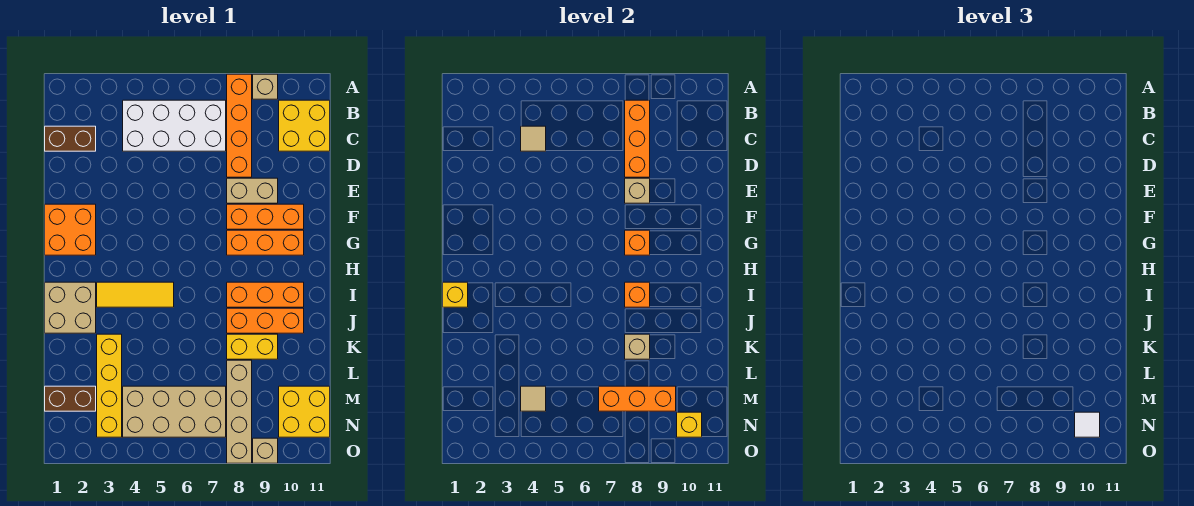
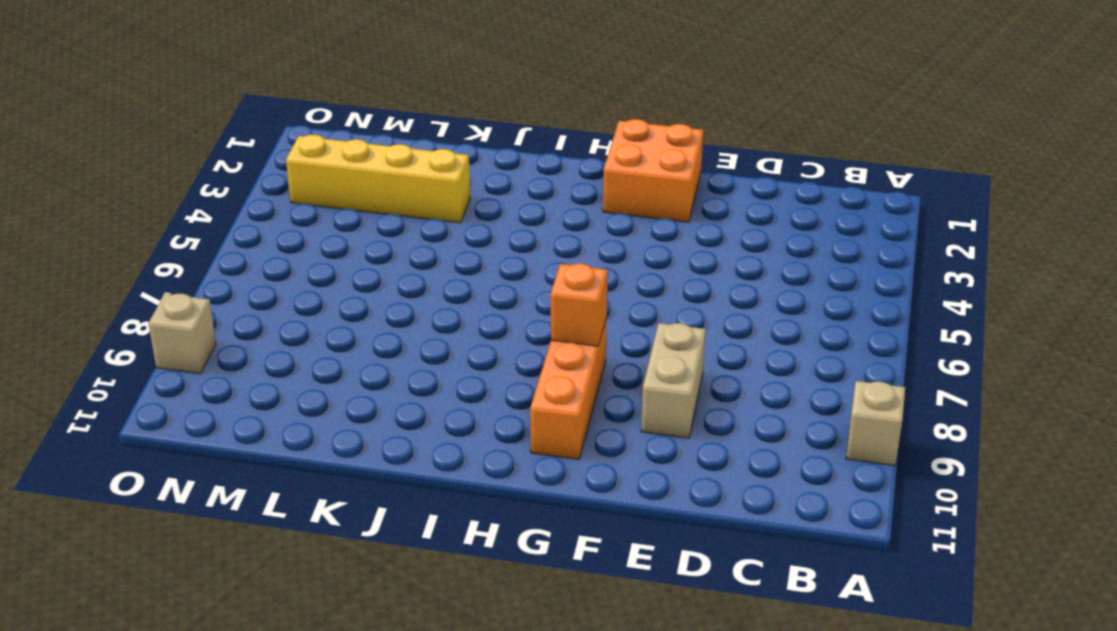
none -> orange brick A8:D8 level 1
none -> white brick B4:C7 level 1
none -> yellow brick B10:C11 level 1
none -> brown brick C1:C2 level 1

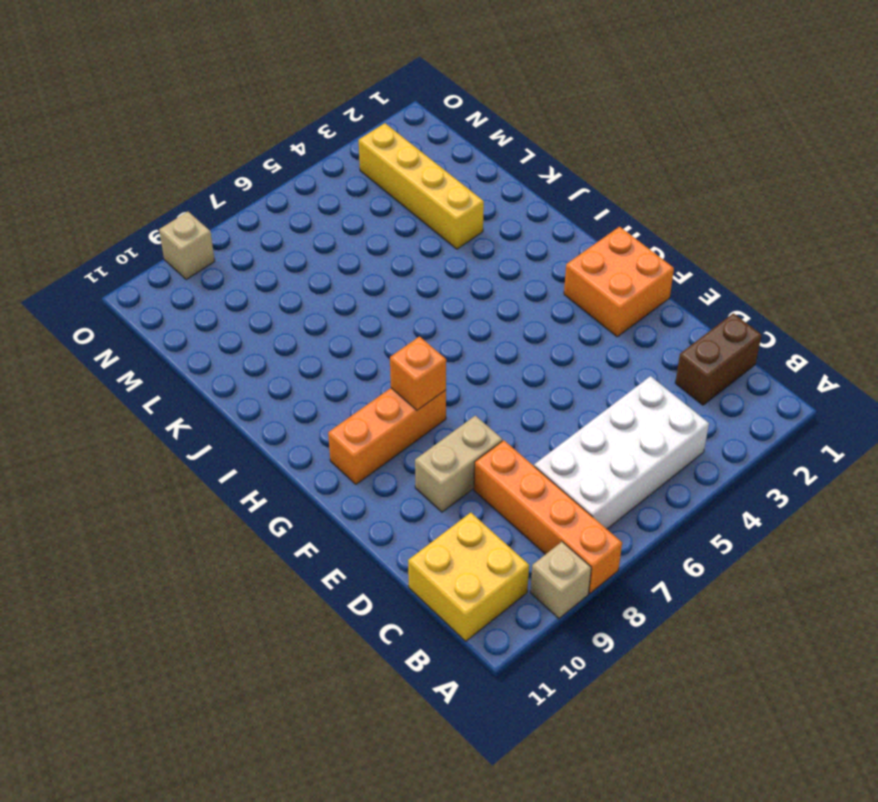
none -> orange brick F8:F10 level 1
none -> tan brick I1:J2 level 1
none -> yellow tile I3:I5 level 1
none -> orange brick I8:I10 level 1

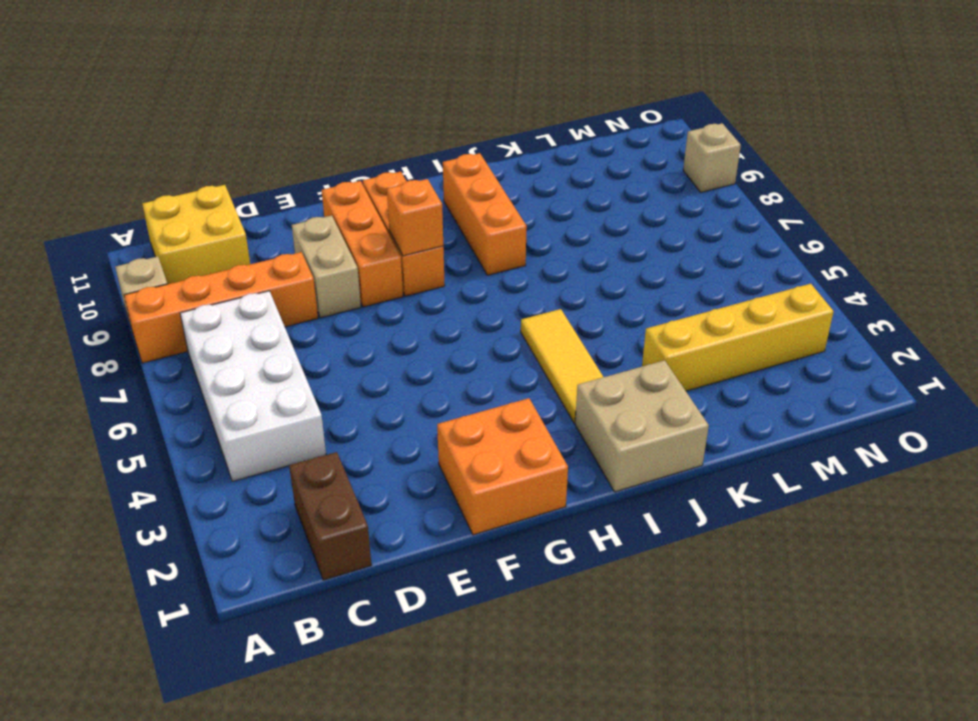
none -> orange brick J8:J10 level 1
none -> yellow brick K8:K9 level 1
none -> tan brick L8:O8 level 1
none -> brown brick M1:M2 level 1

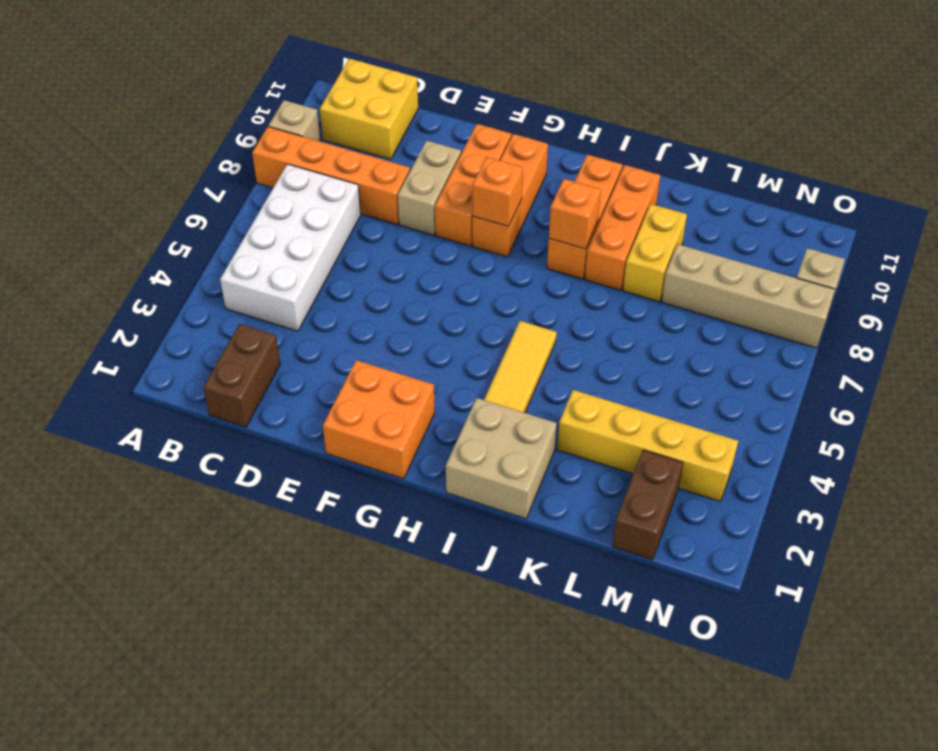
none -> tan brick M4:N7 level 1
none -> yellow brick M10:N11 level 1
none -> orange brick B8:D8 level 2
none -> tan tile C4 level 2

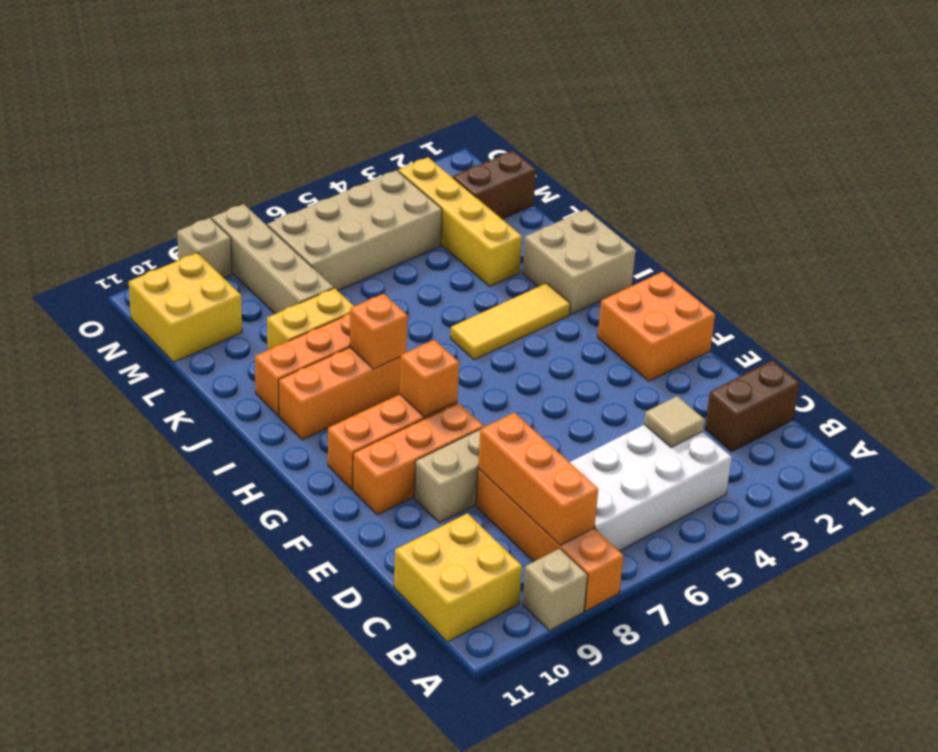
none -> tan brick E8 level 2
none -> yellow brick I1 level 2
none -> tan brick K8 level 2
none -> tan tile M4 level 2

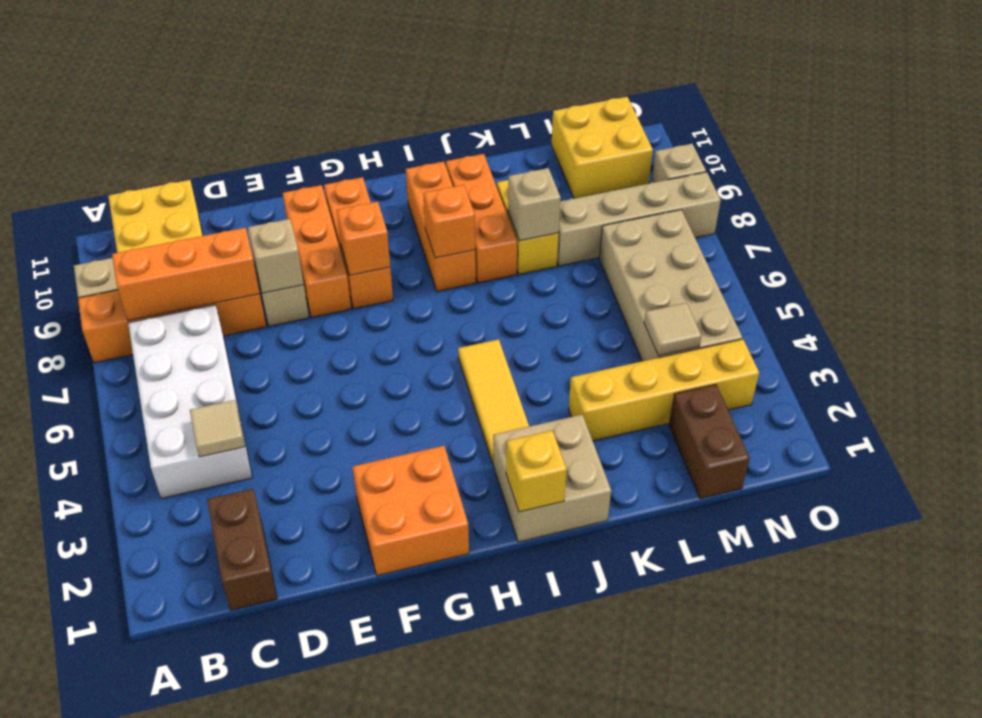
none -> orange brick M7:M9 level 2
none -> yellow brick N10 level 2
none -> white tile N10 level 3

